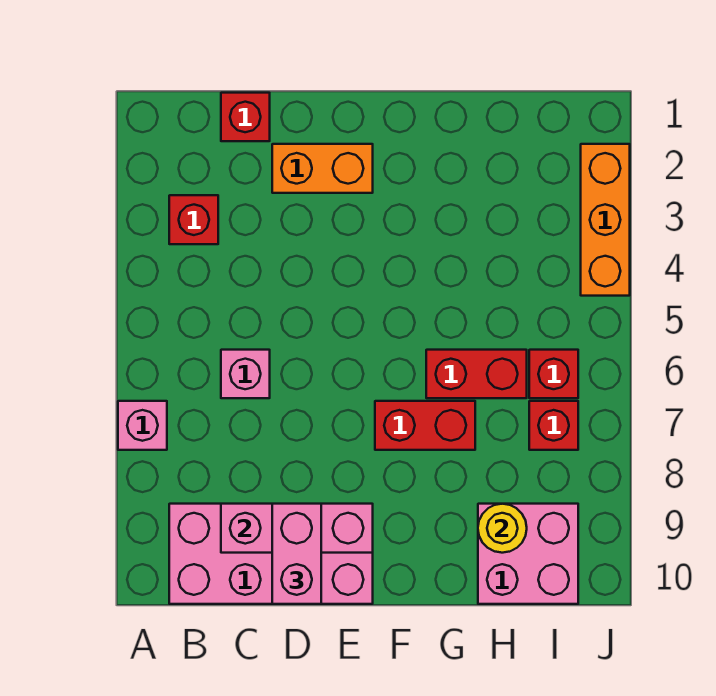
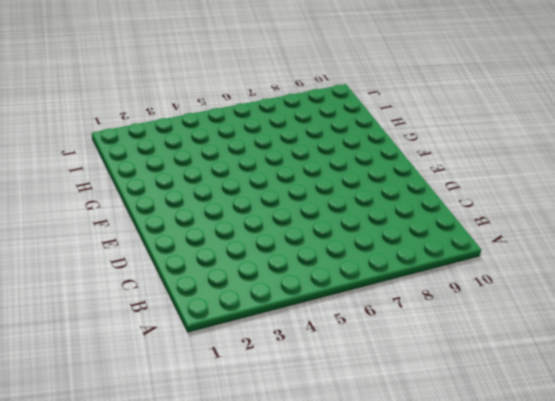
none -> pink brick A7 level 1
none -> red brick B3 level 1
none -> pink brick B9:E10 level 1

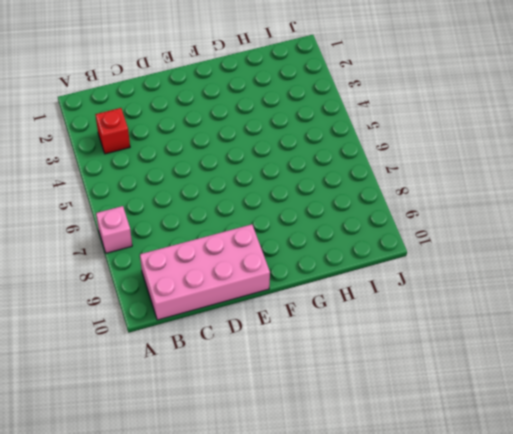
none -> red brick C1 level 1
none -> pink brick C6 level 1
none -> orange brick D2:E2 level 1

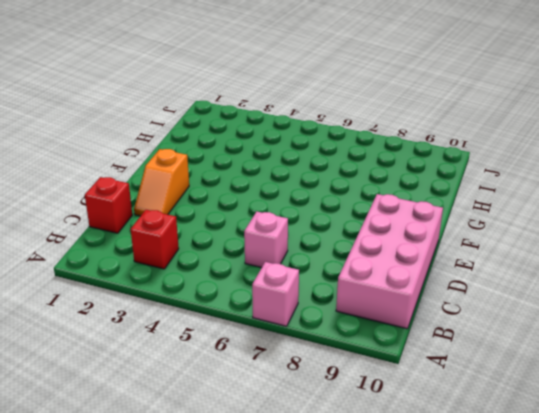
orange slope D2:E2 level 1 top E -> orange brick D2:E2 level 1
none -> red brick F7:G7 level 1
none -> red brick G6:H6 level 1
none -> pink brick H9:I10 level 1

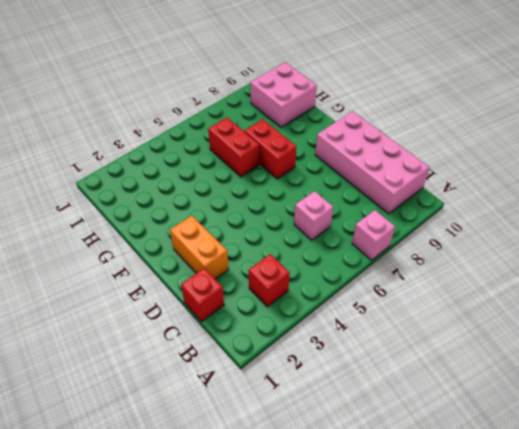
none -> red brick I6 level 1
none -> red brick I7 level 1
none -> orange brick J2:J4 level 1

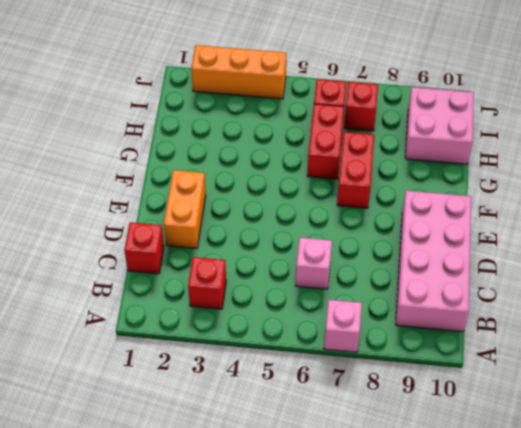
none -> pink brick C9:E9 level 2
none -> yellow round brick H9 level 2
none -> pink brick D9:D10 level 3

